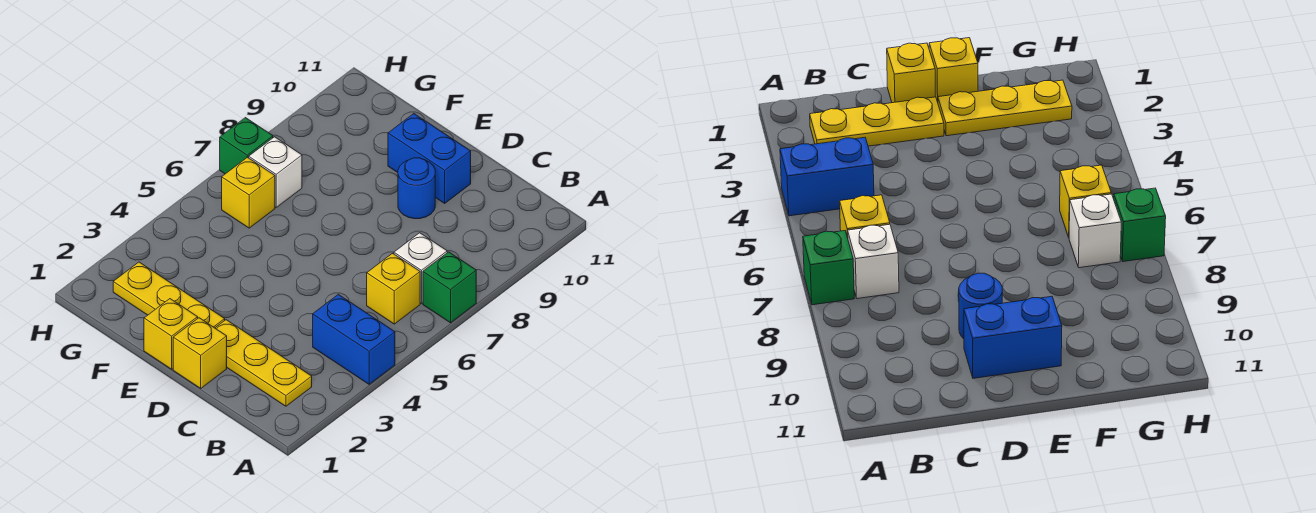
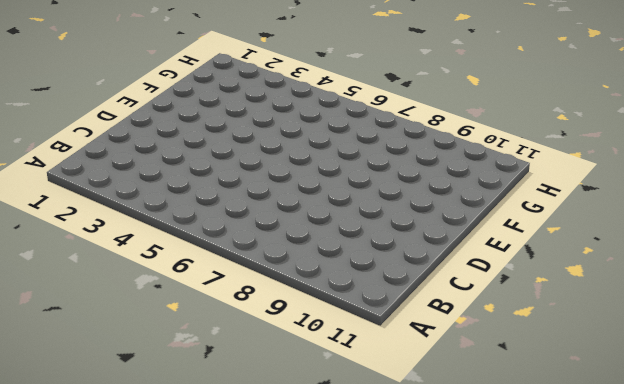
none -> blue brick A4:B4 level 1
none -> green brick A7 level 1
none -> yellow plate B2:D2 level 1

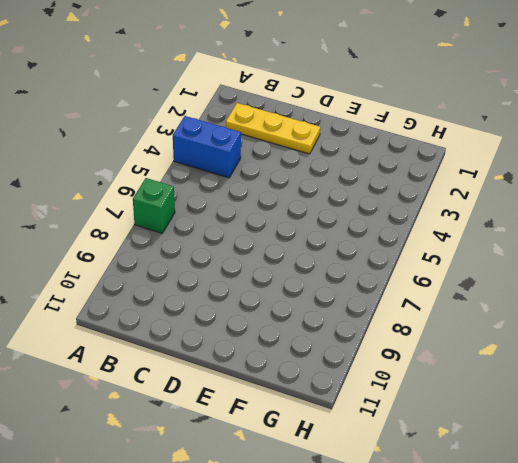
none -> yellow brick B6 level 1
none -> white brick B7 level 1
none -> yellow brick D1 level 1

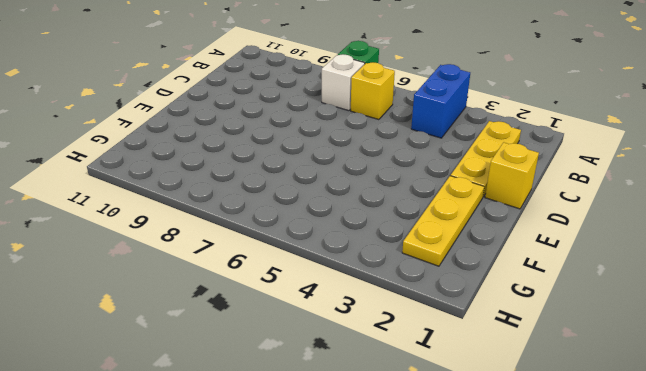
none -> blue round brick D9 level 1
none -> blue brick D10:E10 level 1
none -> yellow brick E1 level 1

